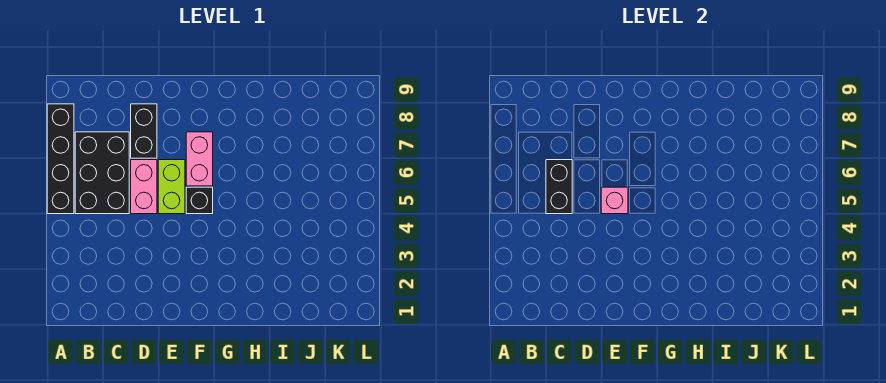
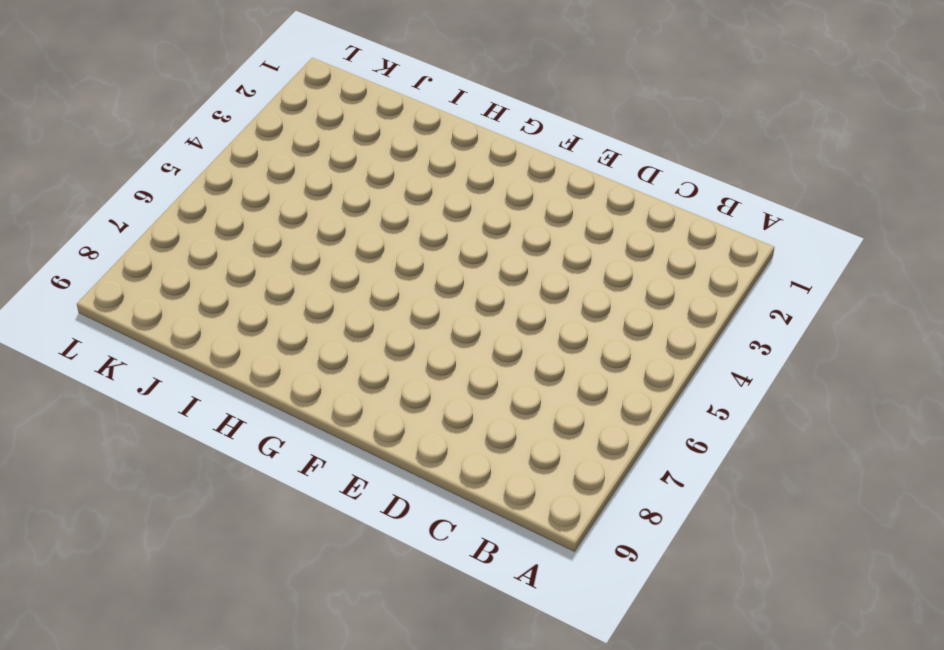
none -> black brick A5:A8 level 1
none -> black brick B5:C7 level 1

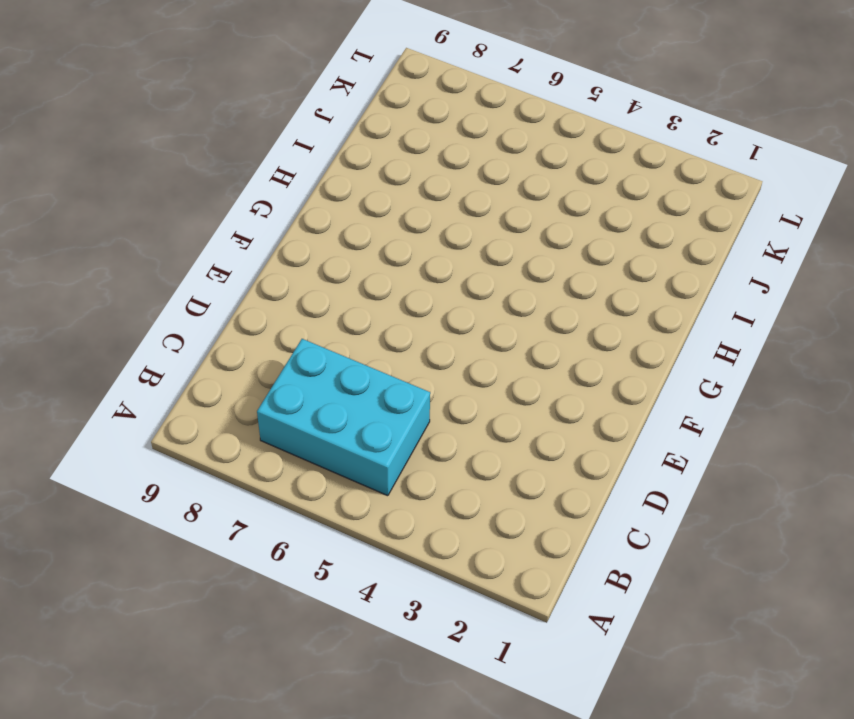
cyan brick B5:C7 level 1 -> black brick B5:C7 level 1
none -> black brick A5:A8 level 1
none -> pink brick D5:D6 level 1

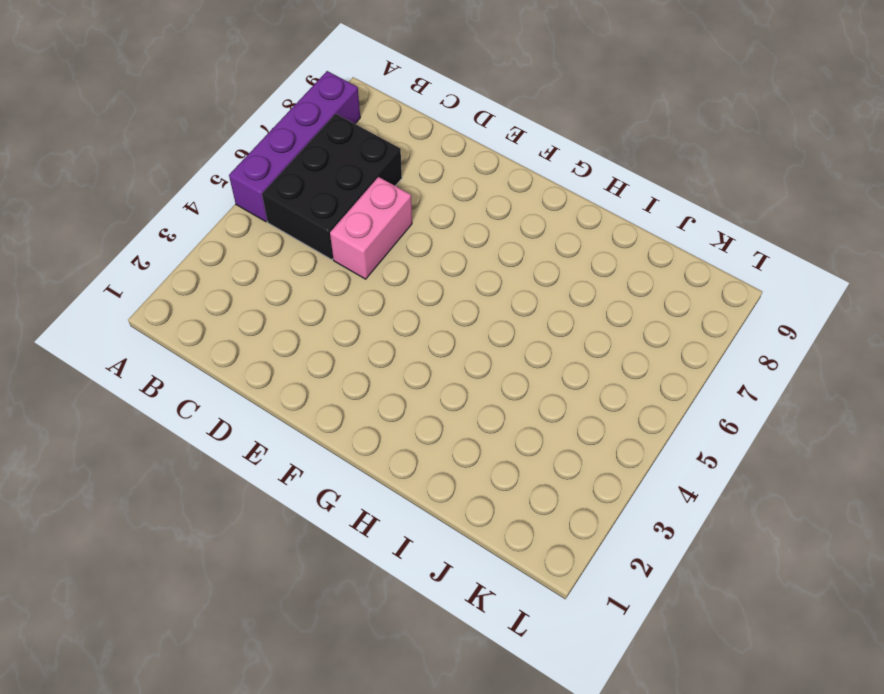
purple brick A5:A8 level 1 -> black brick A5:A8 level 1
none -> black brick D7:D8 level 1
none -> lime brick E5:E6 level 1

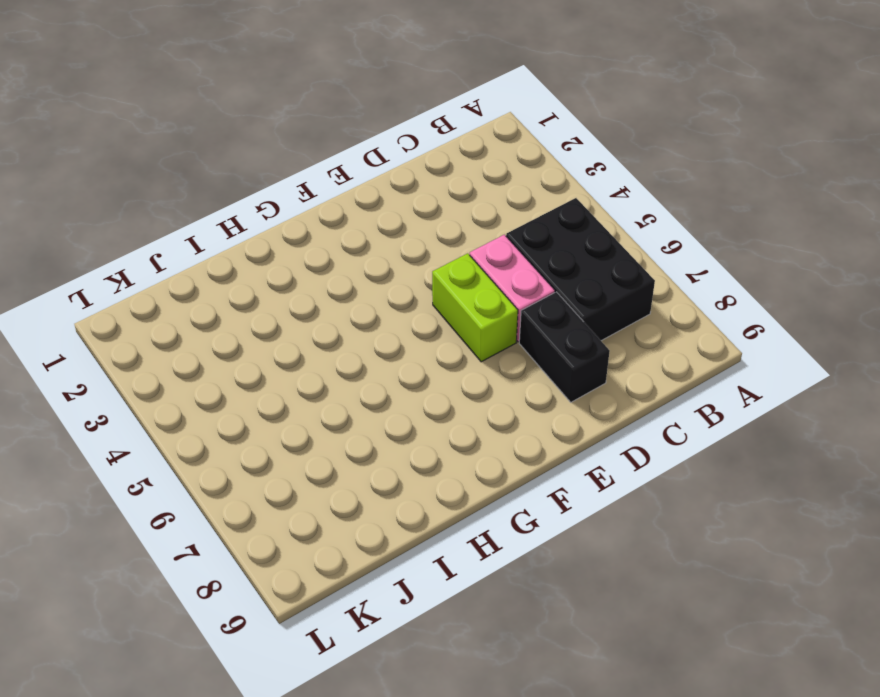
none -> black brick A5:A8 level 1
none -> black brick F5 level 1

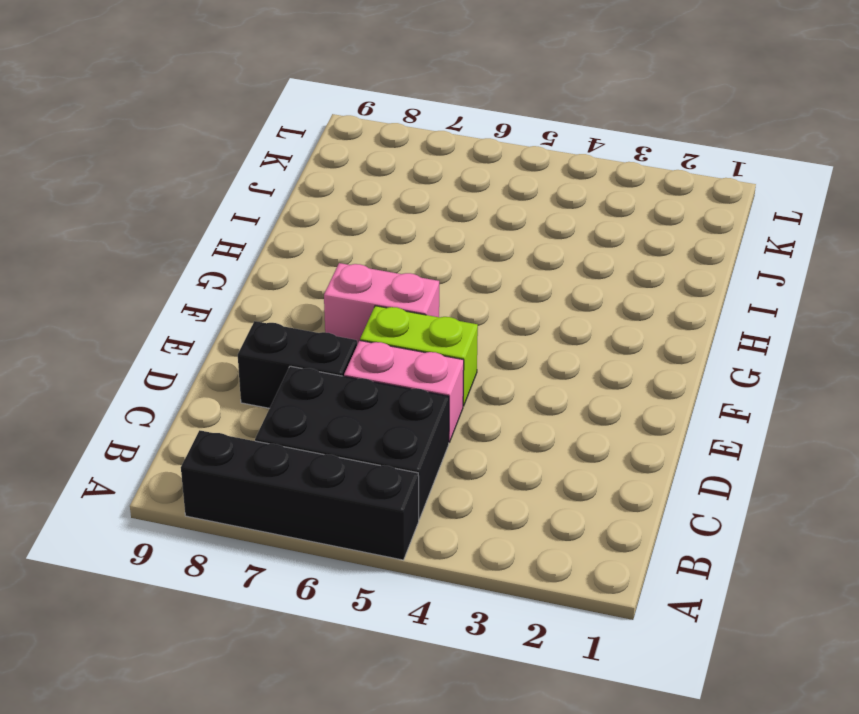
none -> black brick F5 level 1
none -> black brick C5:C6 level 2

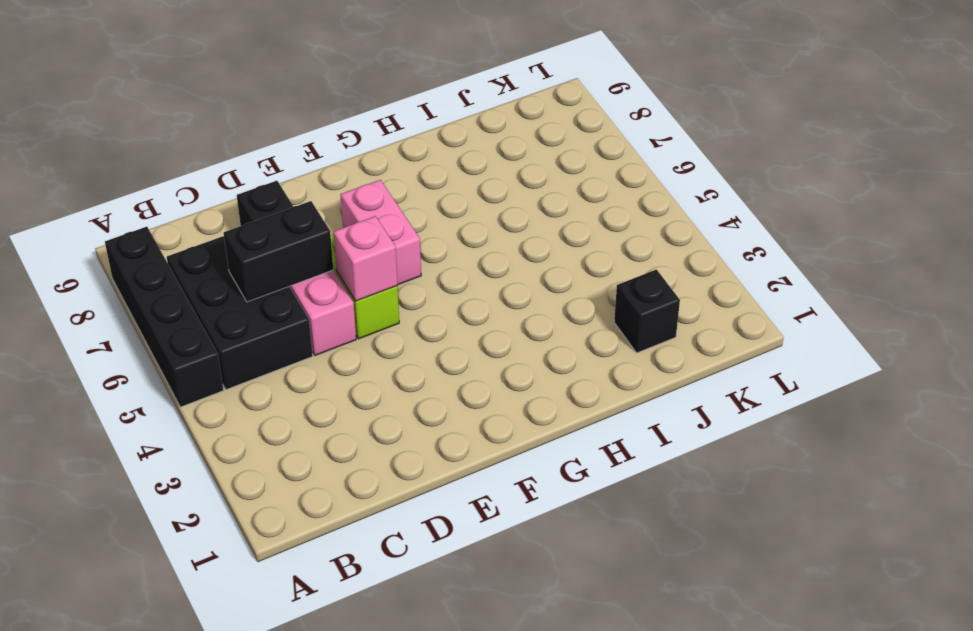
black brick C6:D6 level 2 -> black brick C5:C6 level 2
black brick J2 level 1 -> black brick F5 level 1

